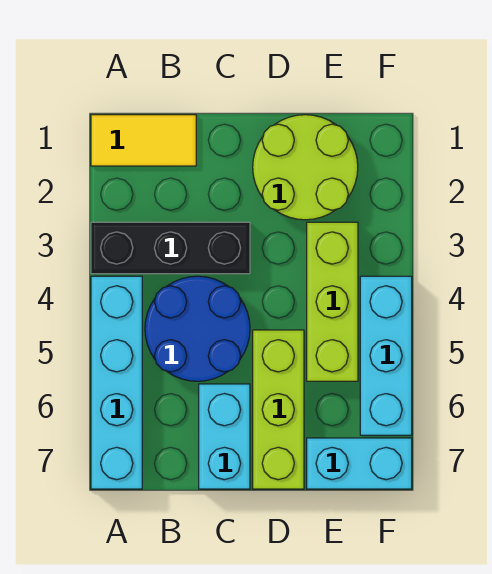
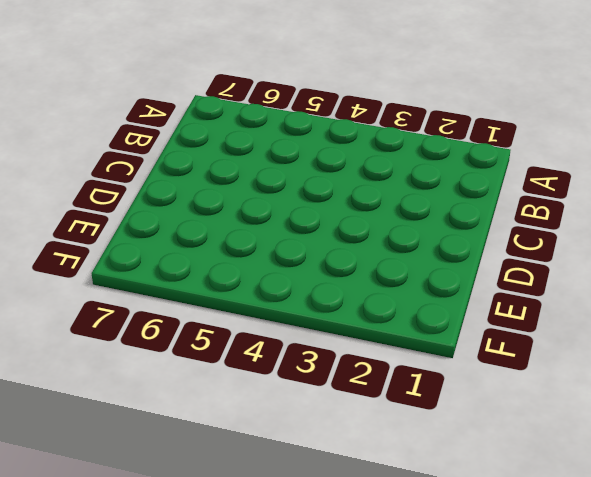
none -> yellow tile A1:B1 level 1
none -> black brick A3:C3 level 1

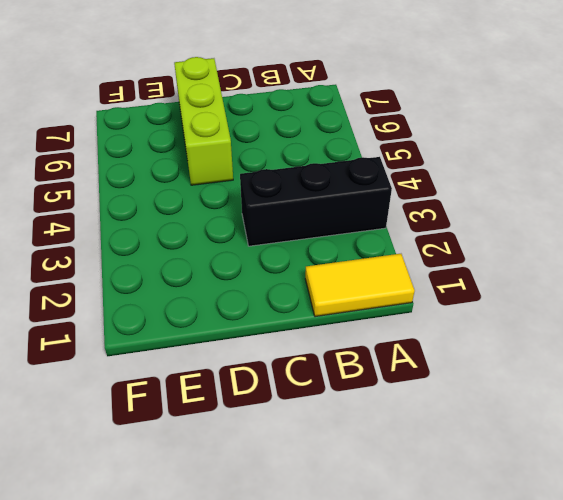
none -> cyan brick A4:A7 level 1
none -> blue round brick B4:C5 level 1

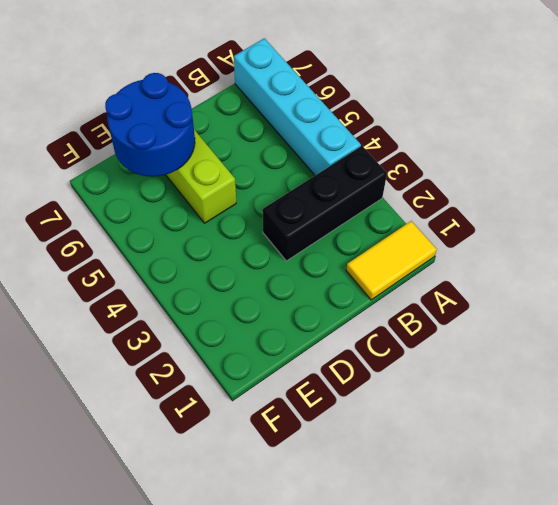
blue round brick D6:E7 level 2 -> blue round brick B4:C5 level 1
none -> cyan brick C6:C7 level 1
none -> lime round brick D1:E2 level 1

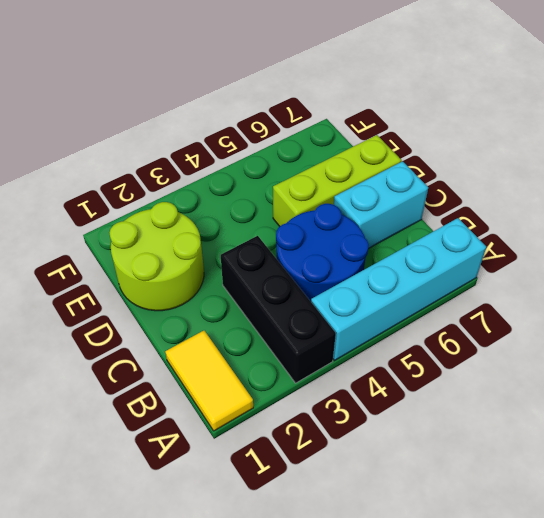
none -> lime brick E3:E5 level 1
none -> cyan brick E7:F7 level 1

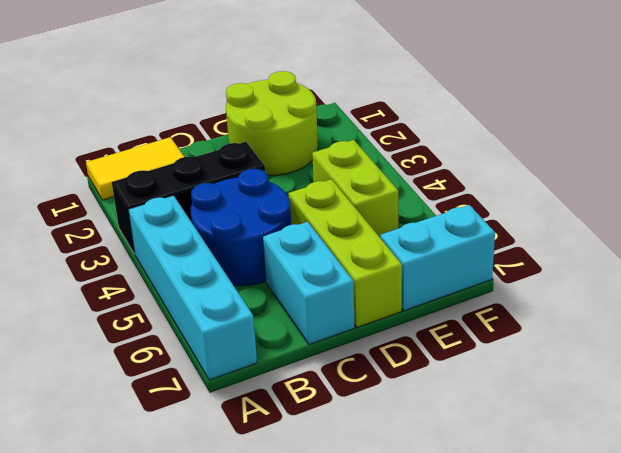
lime brick E4:E5 level 1 -> lime brick E3:E5 level 1
none -> cyan brick F4:F6 level 1

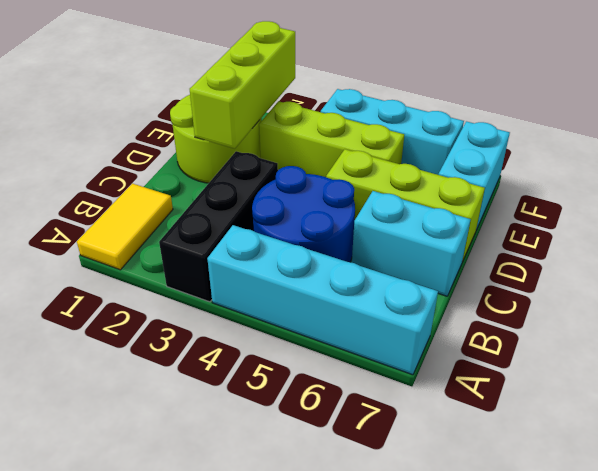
lime brick D2:F2 level 2 -> none

